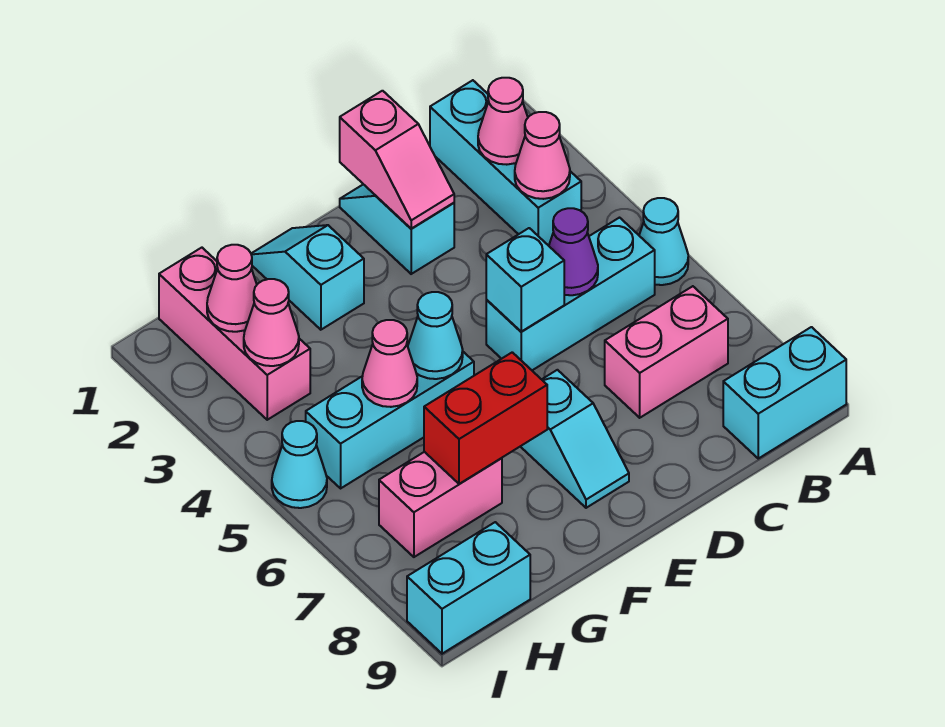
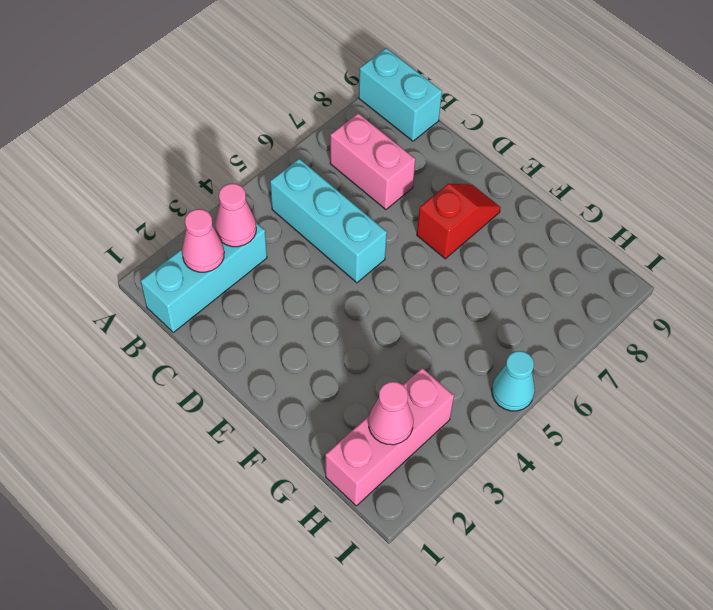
red slope E7:E8 level 1 top 7 -> cyan slope E7:E8 level 1 top 7
none -> cyan cone A5 level 1
none -> cyan slope D1:D2 level 1 top 2
none -> cyan slope F1:F2 level 1 top 2

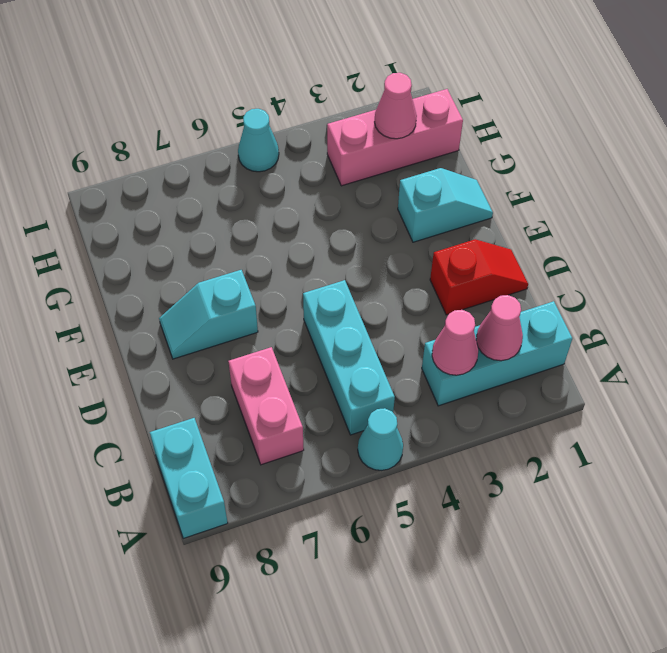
red slope D1:D2 level 1 top 2 -> cyan slope D1:D2 level 1 top 2
none -> cyan brick F5:H5 level 1
none -> pink brick G7:H7 level 1
none -> cyan brick H9:I9 level 1

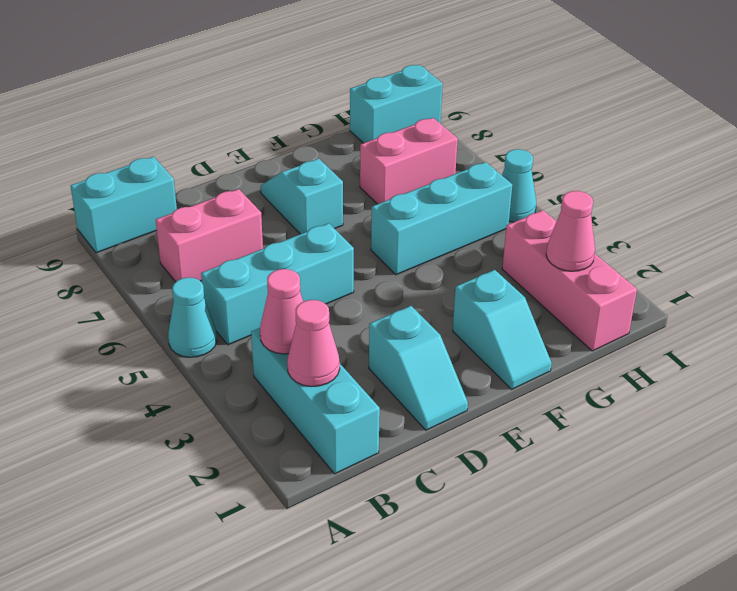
none -> purple cone C5 level 2
none -> pink slope D1:D2 level 2 top 1
none -> cyan brick D5 level 2

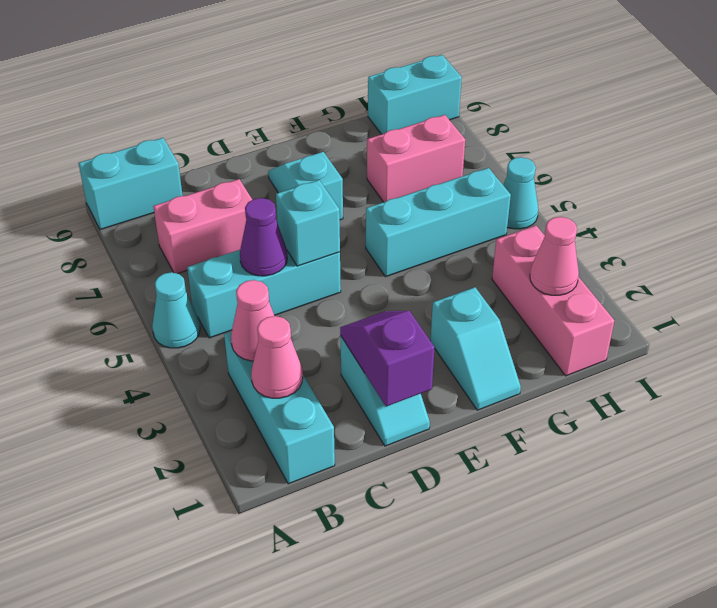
purple slope D1:D2 level 2 top 1 -> pink slope D1:D2 level 2 top 1
none -> cyan cone F5 level 2
none -> red brick F7:G7 level 2
none -> pink cone G5 level 2

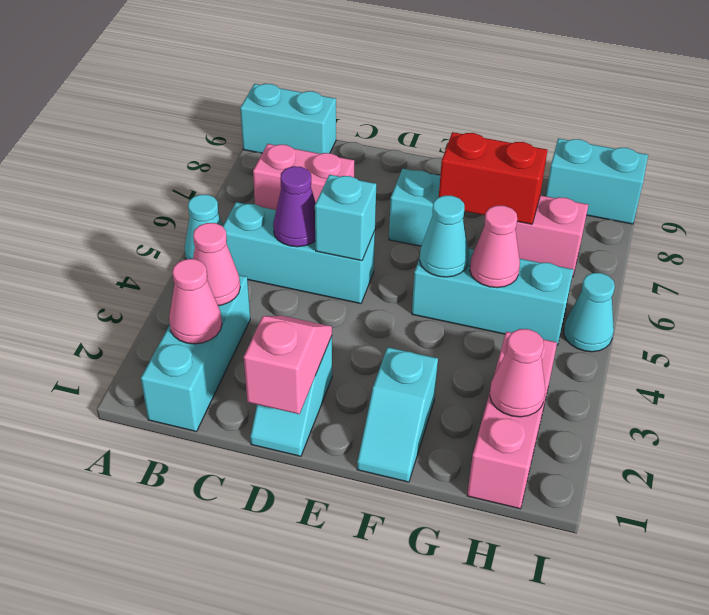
none -> pink cone H3 level 2

